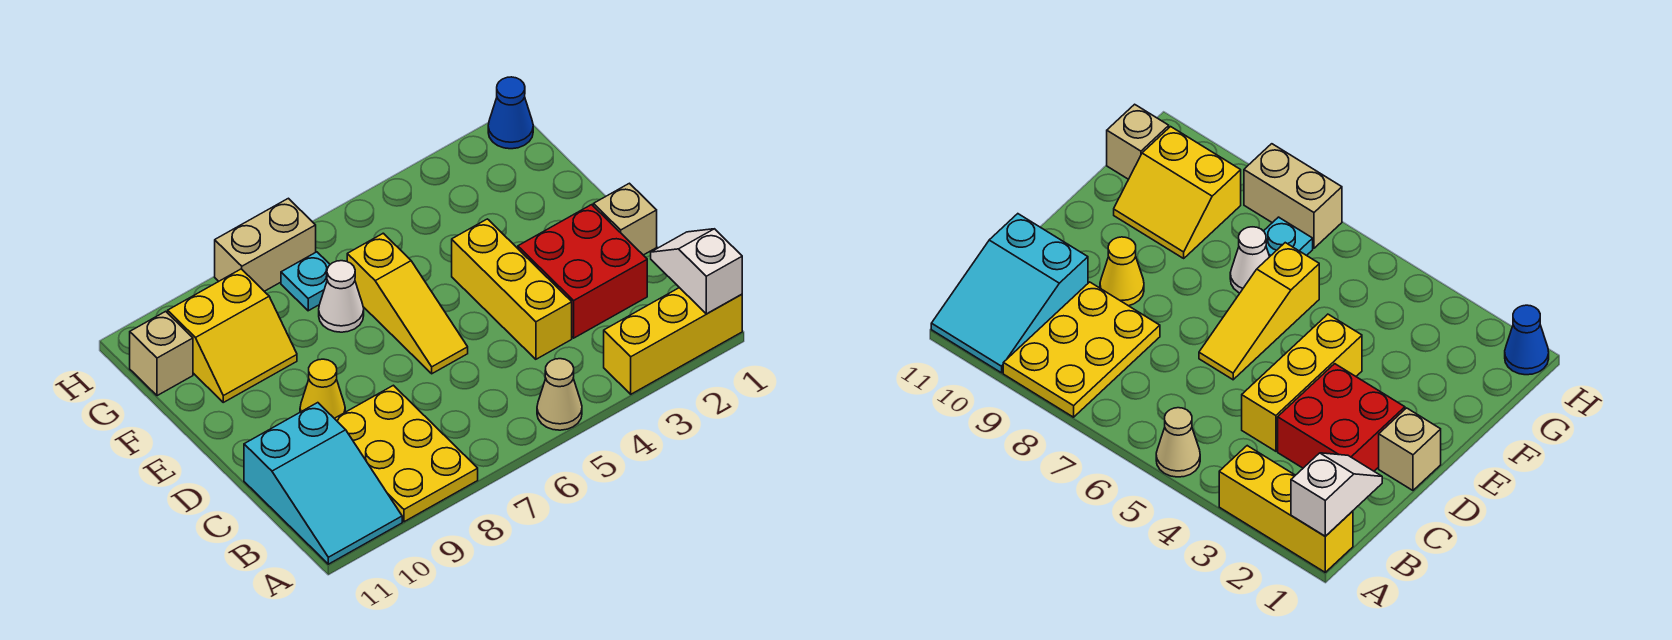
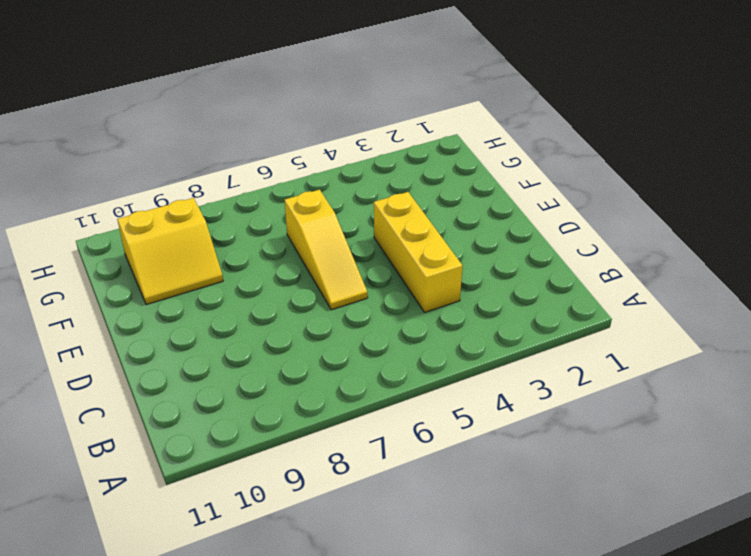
none -> yellow brick A1:A3 level 1
none -> tan cone A5 level 1
none -> yellow plate A8:C9 level 1

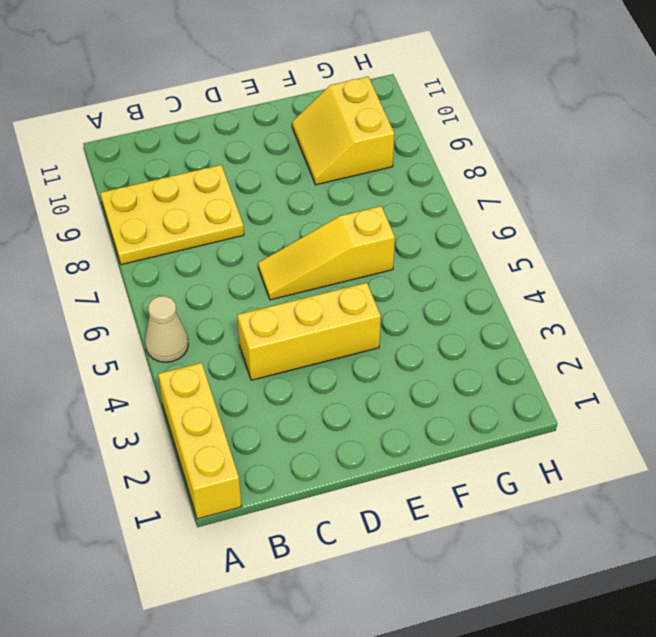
none -> cyan slope A10:C11 level 1 top C
none -> red brick C2:D3 level 1
none -> tan brick D1 level 1

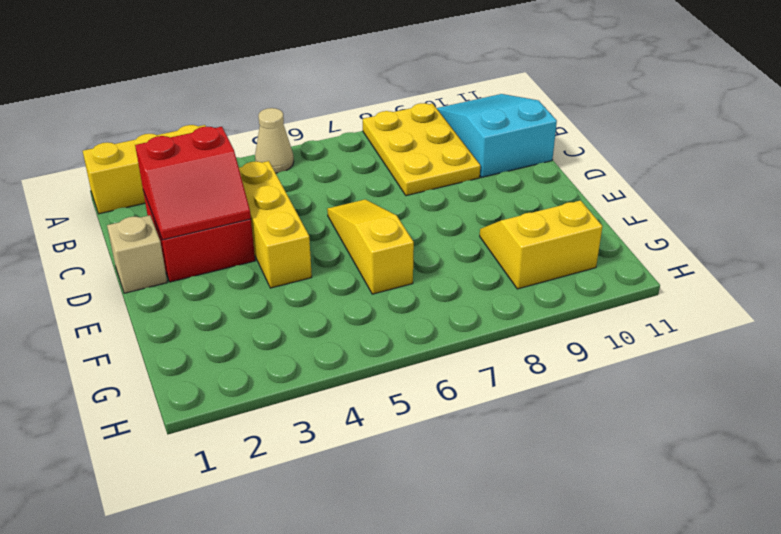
red slope C2:D3 level 2 top C -> none
none -> yellow cone D9 level 1
none -> white cone F7 level 1
none -> cyan plate G7 level 1

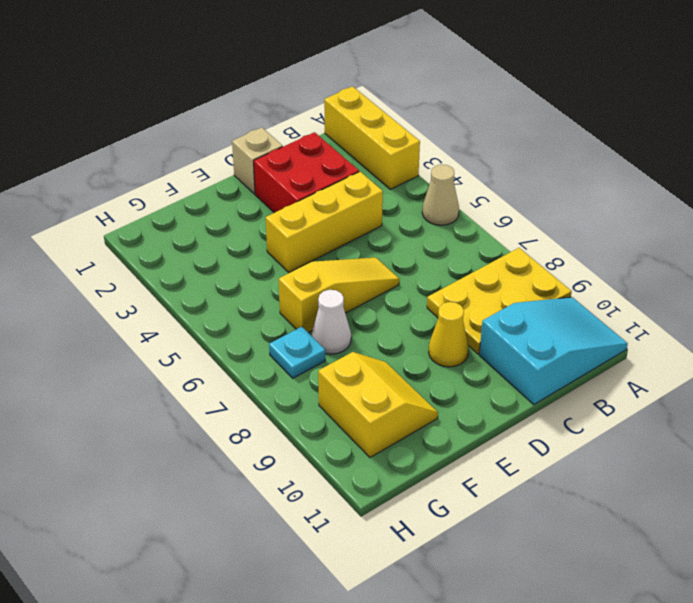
none -> tan brick G11 level 1
none -> blue cone H1 level 1
none -> tan brick H7:H8 level 1

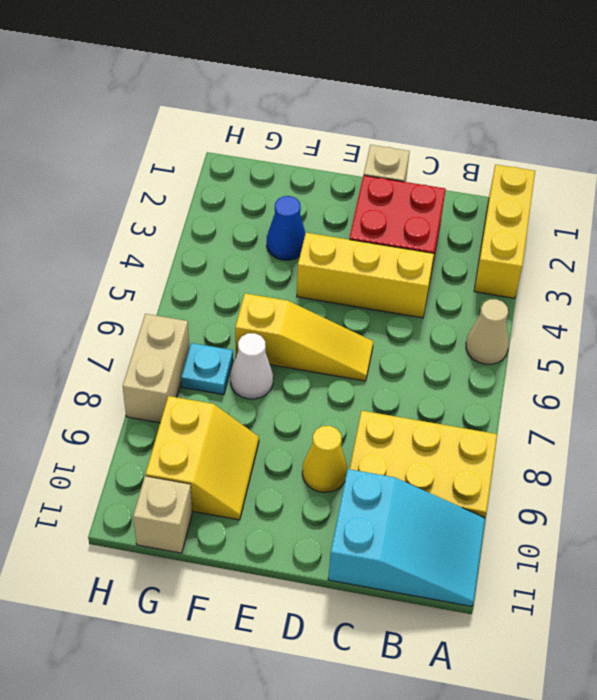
blue cone F3 level 1 -> blue cone H1 level 1
none -> white slope A1:B1 level 2 top A

